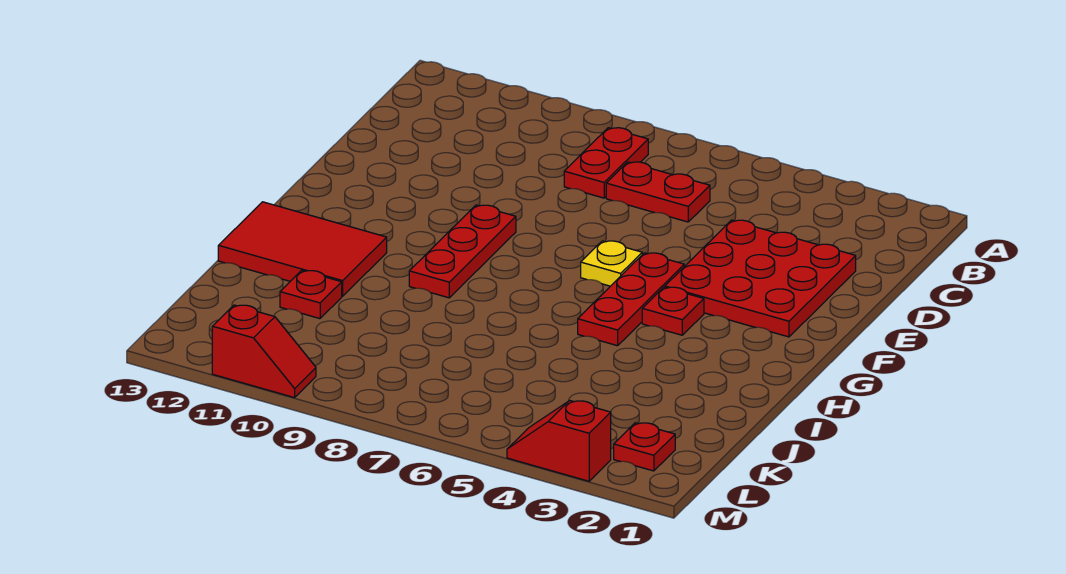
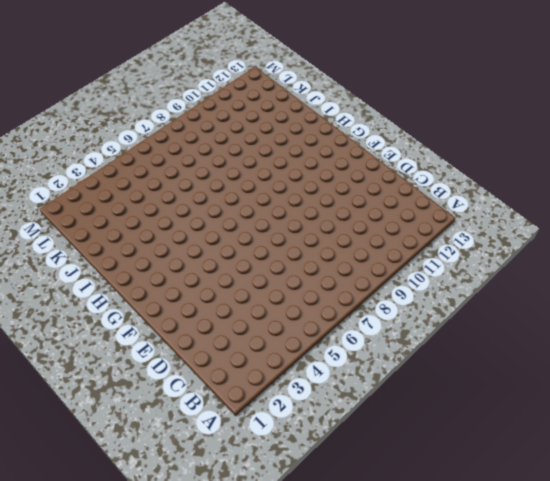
none -> red plate B8:C8 level 1
none -> red plate C6:C7 level 1
none -> red plate D2:F4 level 1

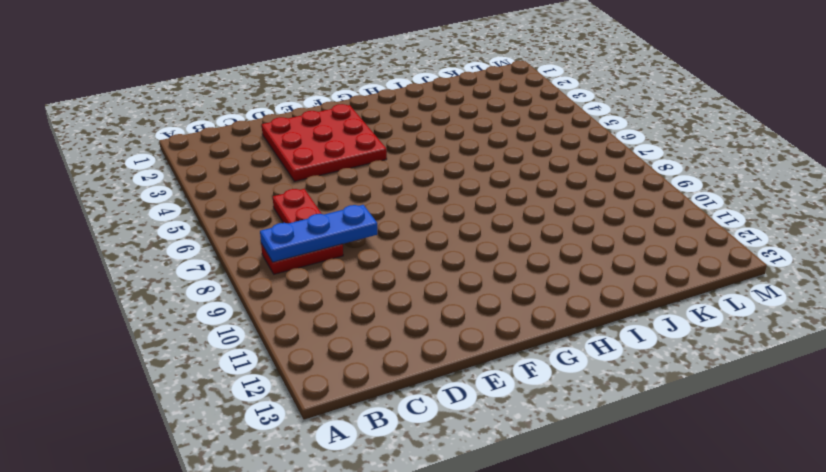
blue plate B8:D8 level 2 -> none
none -> red plate F5:H5 level 1
none -> yellow plate F6 level 1
none -> red plate F9:H9 level 1

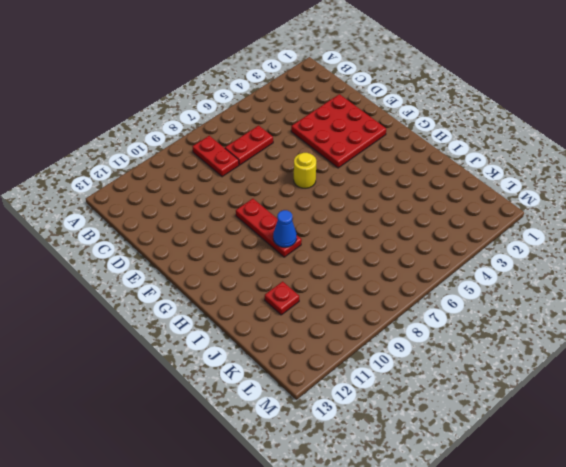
yellow round brick F6 level 1 -> yellow plate F6 level 1
blue cone H9 level 2 -> none
none -> red plate F5:H5 level 1
none -> red plate G4 level 1
none -> red tile H11:I13 level 1

